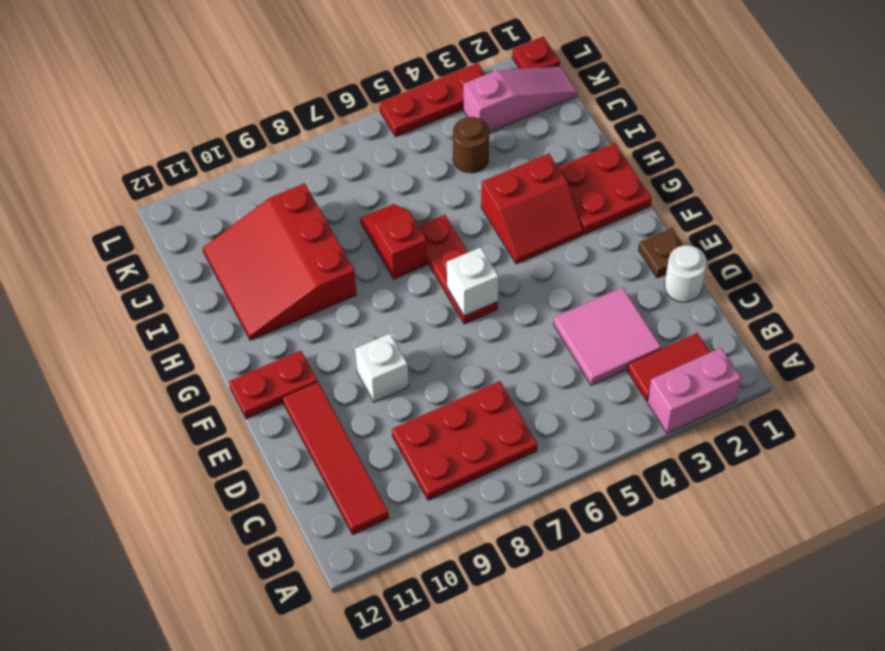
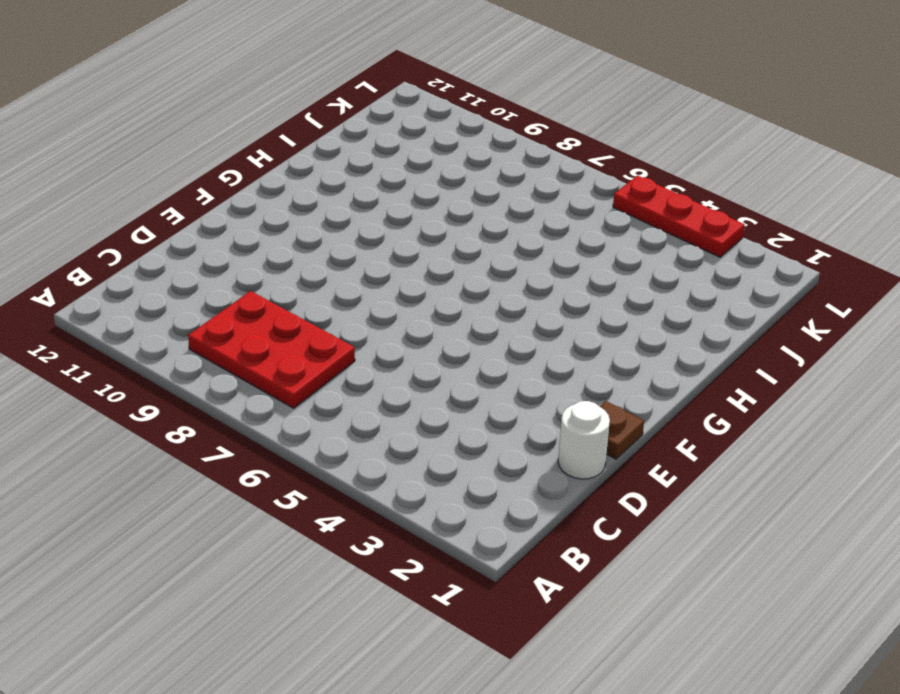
none -> pink brick A2:A3 level 1
none -> red tile B2:B3 level 1
none -> red tile B11:E11 level 1

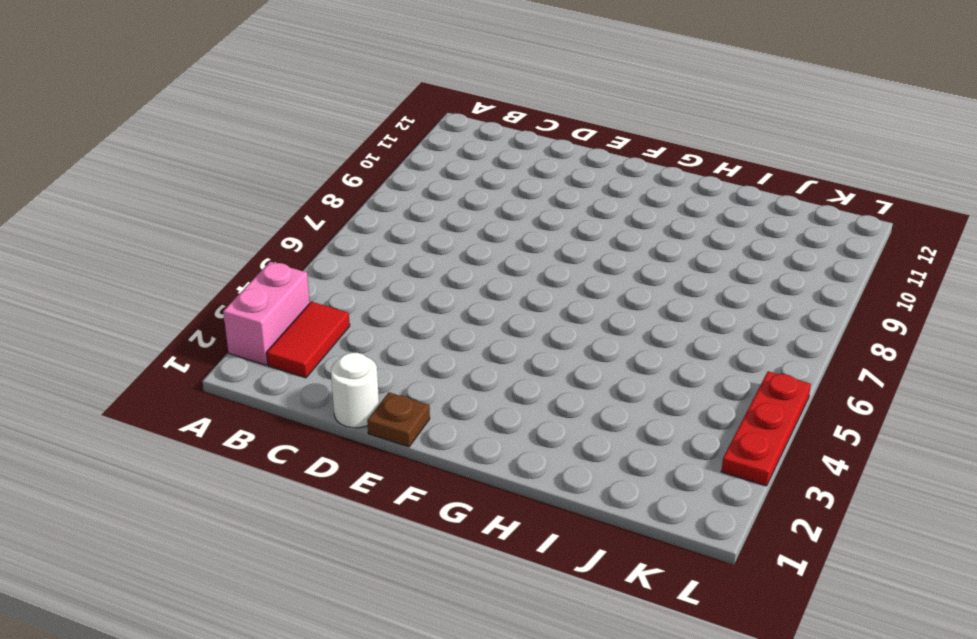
none -> red plate B7:C9 level 1
none -> red tile B11:E11 level 1
none -> pink tile C3:D4 level 1

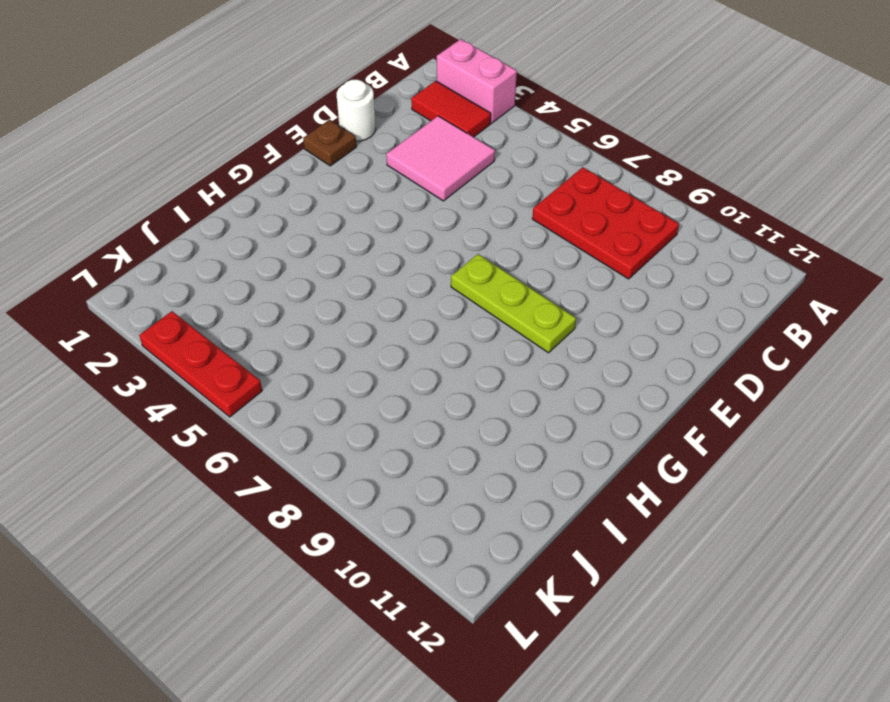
lime plate F7:F9 level 1 -> none
none -> red tile B11:E11 level 1
none -> white brick E9 level 1
none -> red plate F6:H6 level 1

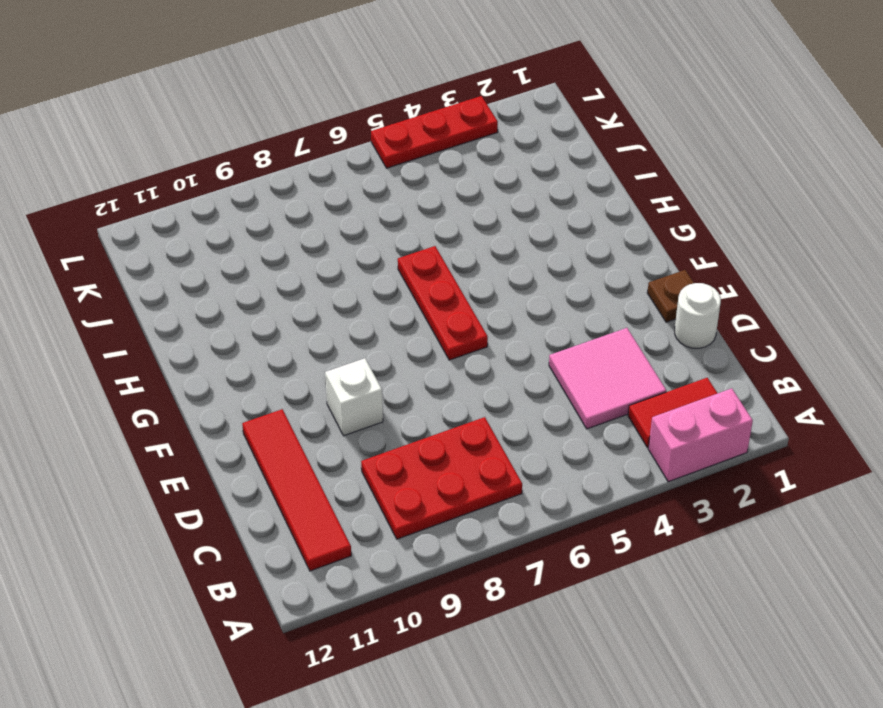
none -> red plate F11:F12 level 1
none -> red plate G1:H2 level 1
none -> red slope G3:H4 level 1 top H

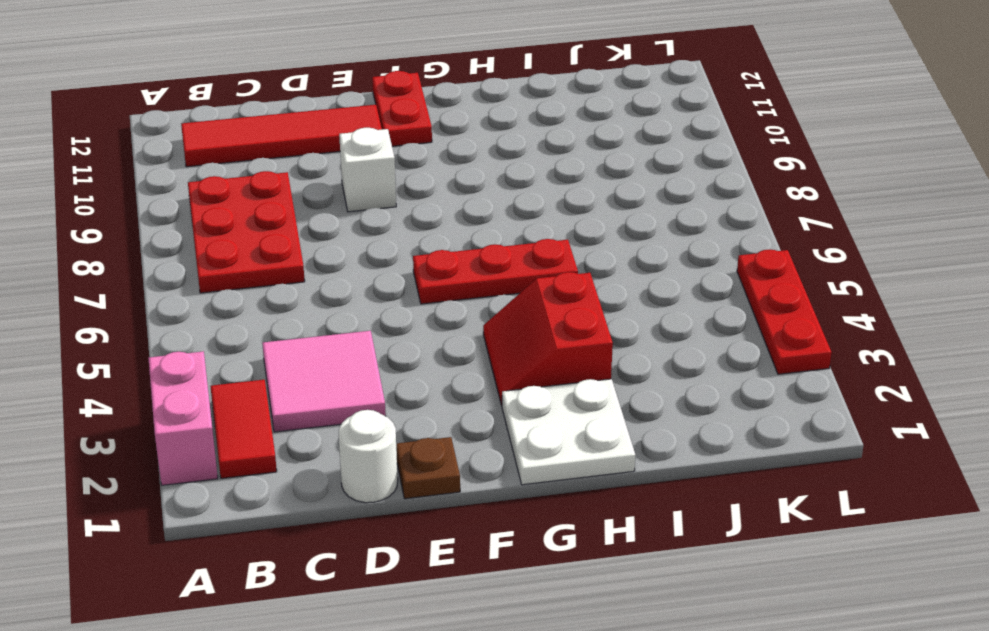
white plate G1:H2 level 1 -> red plate G1:H2 level 1
none -> red slope H7:I7 level 1 top H
none -> red slope H9:J11 level 1 top 9
none -> brown round brick J4 level 1

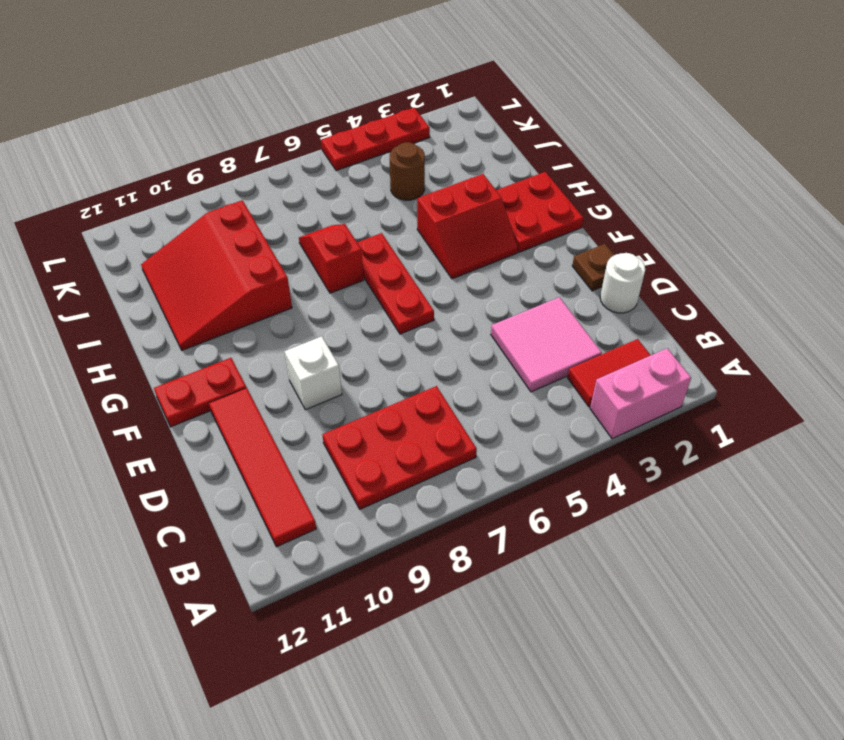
none -> pink slope K1:K3 level 1 top 3
none -> red plate L1 level 1
none -> white brick F6 level 2

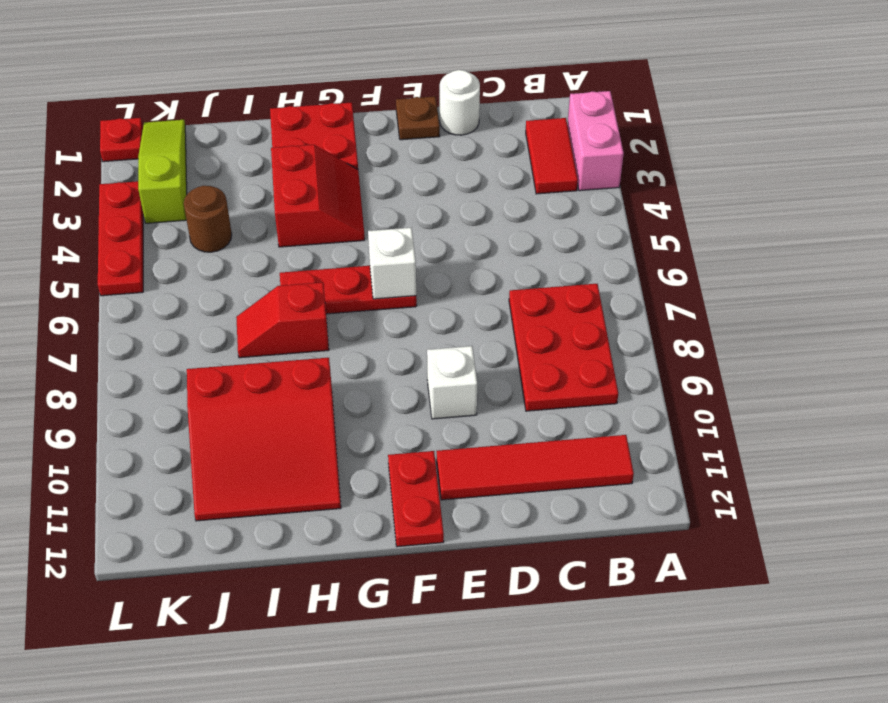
lime slope K1:K3 level 1 top 3 -> pink slope K1:K3 level 1 top 3
none -> pink tile C3:D4 level 1

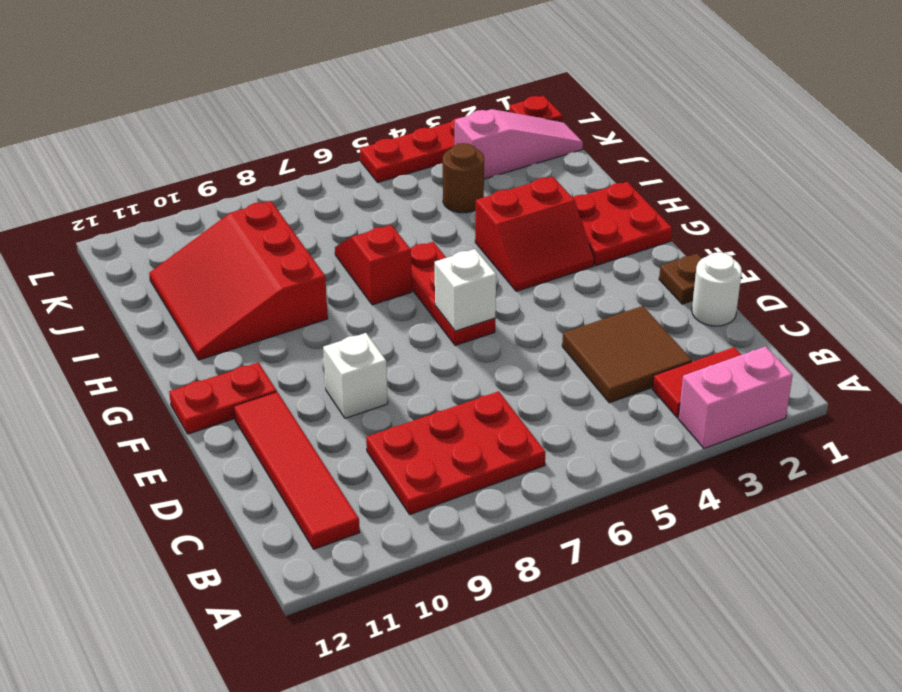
brown tile C3:D4 level 1 -> pink tile C3:D4 level 1

